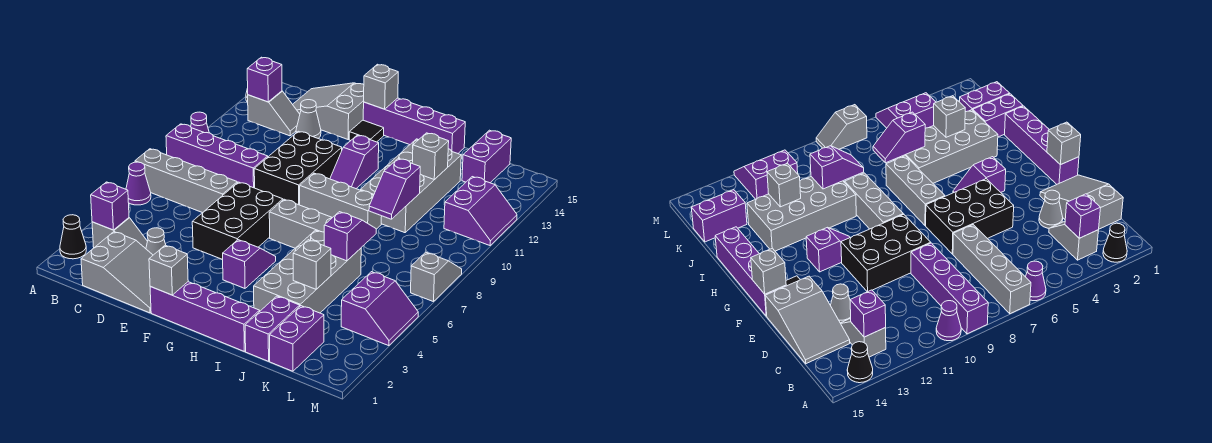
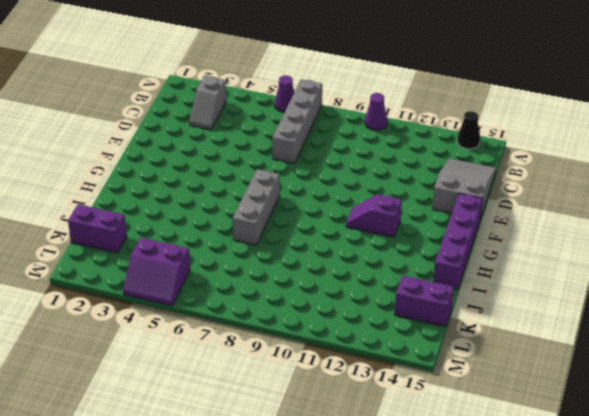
none -> black cone A2 level 1
none -> purple brick A9:D9 level 1
none -> grey slope B13:C13 level 1 top B
none -> grey slope C1:E2 level 1 top C

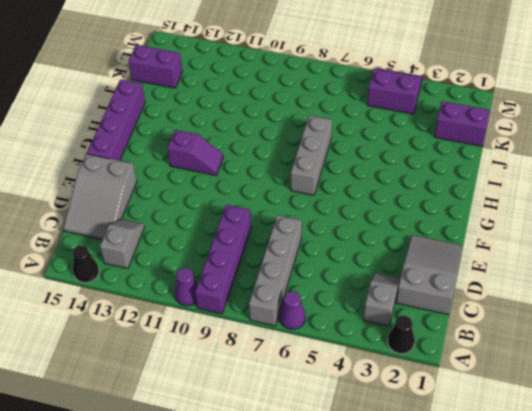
none -> grey cone D3 level 1
none -> grey cone D13 level 1
none -> black brick E5:F7 level 1
none -> black brick E9:F11 level 1

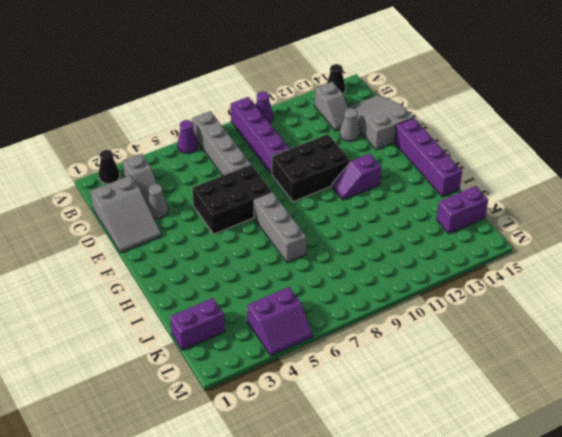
none -> purple brick F1:I1 level 1
none -> black tile F14 level 1
none -> purple slope G4:G5 level 1 top 4
none -> grey brick G9:I9 level 1

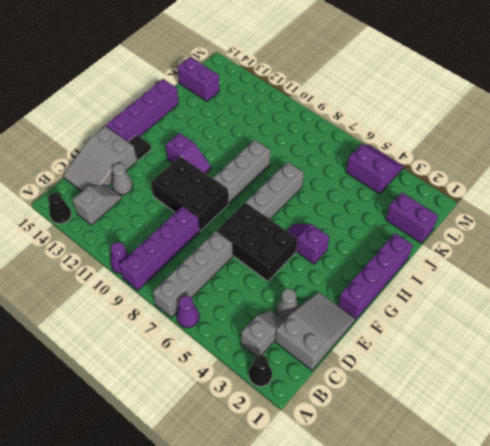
none -> grey brick I3:J6 level 1
none -> grey brick I10:J13 level 1
none -> purple brick J1:J2 level 1
none -> purple slope L11:M12 level 1 top L

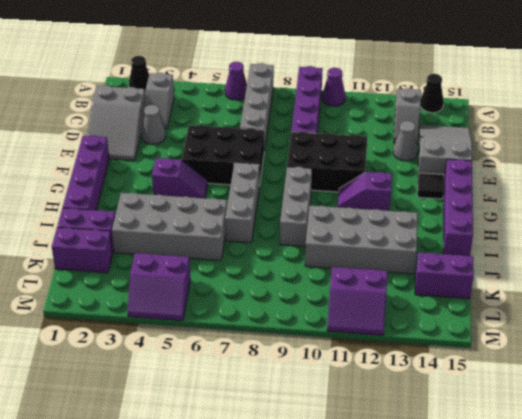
none -> grey slope M7:M8 level 1 top 7
none -> purple brick B3 level 2
none -> purple brick B13 level 2
none -> grey brick F1 level 2

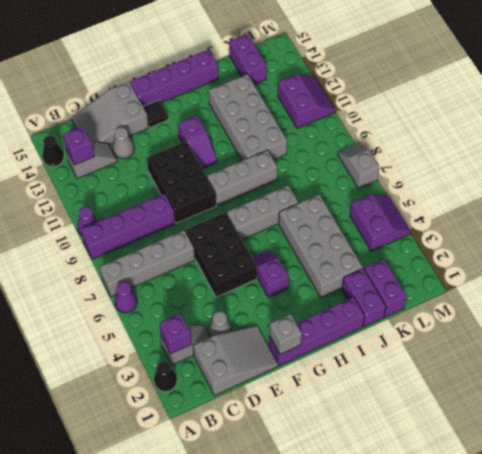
none -> grey brick F15 level 2
none -> grey brick J4 level 2
none -> purple slope J6:J7 level 2 top 6
none -> purple slope J9:J10 level 2 top 10

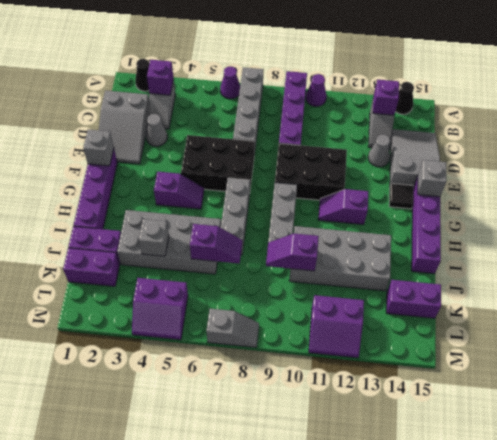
none -> grey brick J12 level 2

